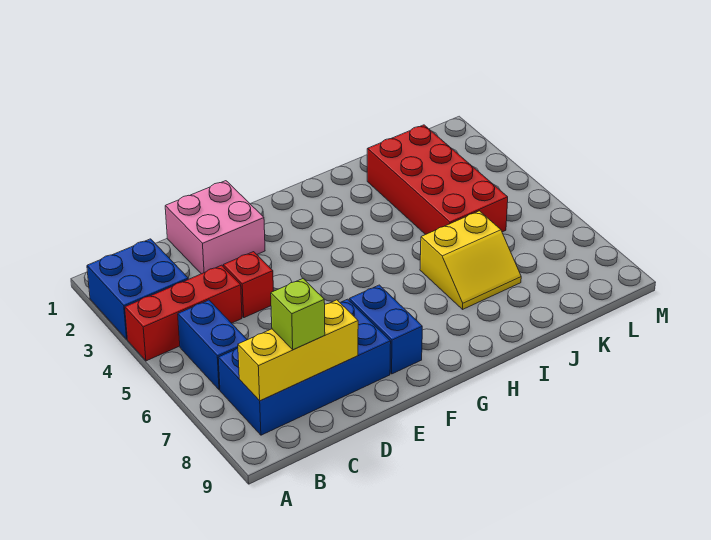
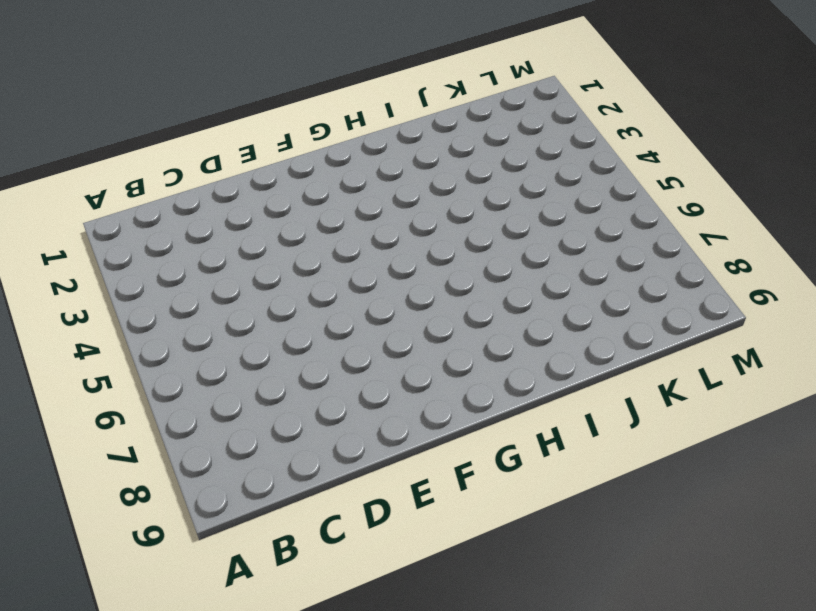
none -> blue brick A2:B3 level 1
none -> red brick A4:C4 level 1

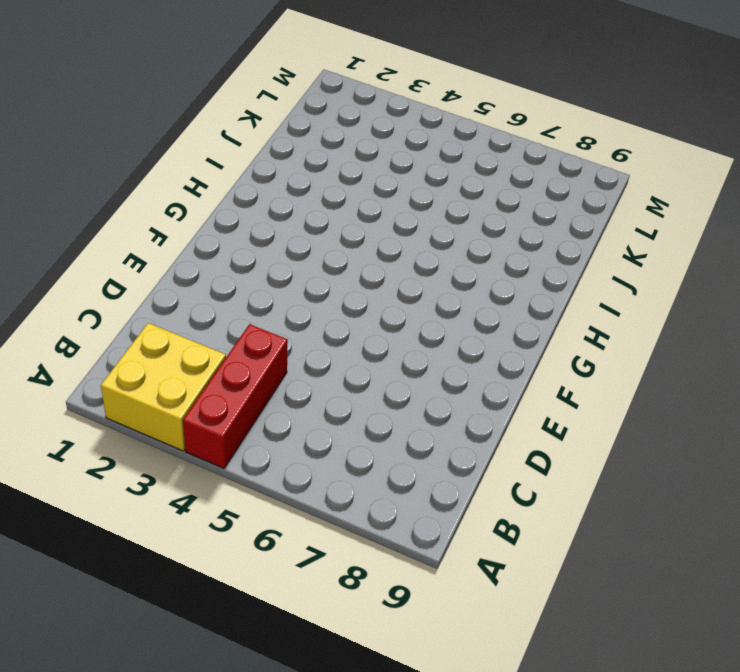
yellow brick A2:B3 level 1 -> blue brick A2:B3 level 1
none -> blue brick B5:B6 level 1
none -> blue brick B7:E8 level 1

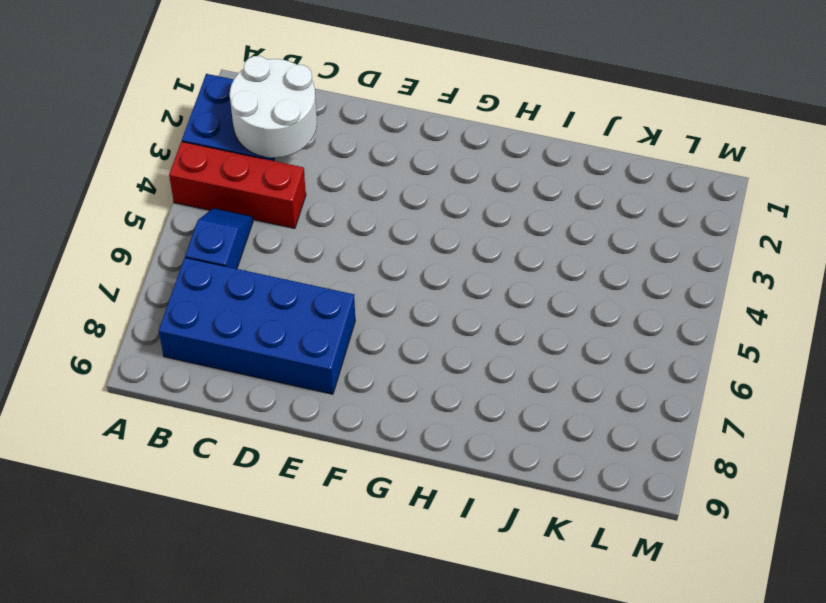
white round brick B2:C3 level 2 -> none
blue slope B5:B6 level 1 top 6 -> blue brick B5:B6 level 1
none -> pink brick D1:E2 level 1
none -> red brick D4 level 1

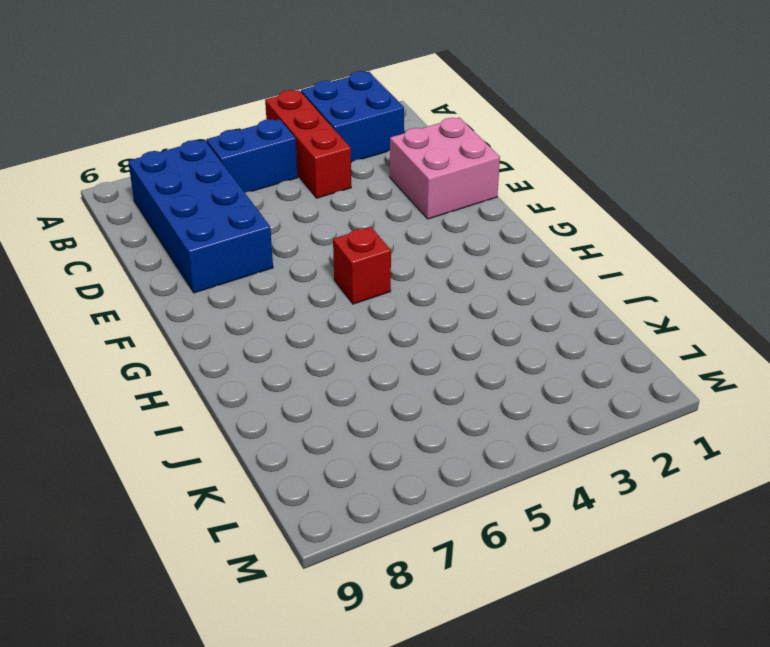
red brick G5 level 1 -> red brick D4 level 1
none -> blue brick F7:F8 level 1
none -> yellow slope I6:J7 level 1 top 6

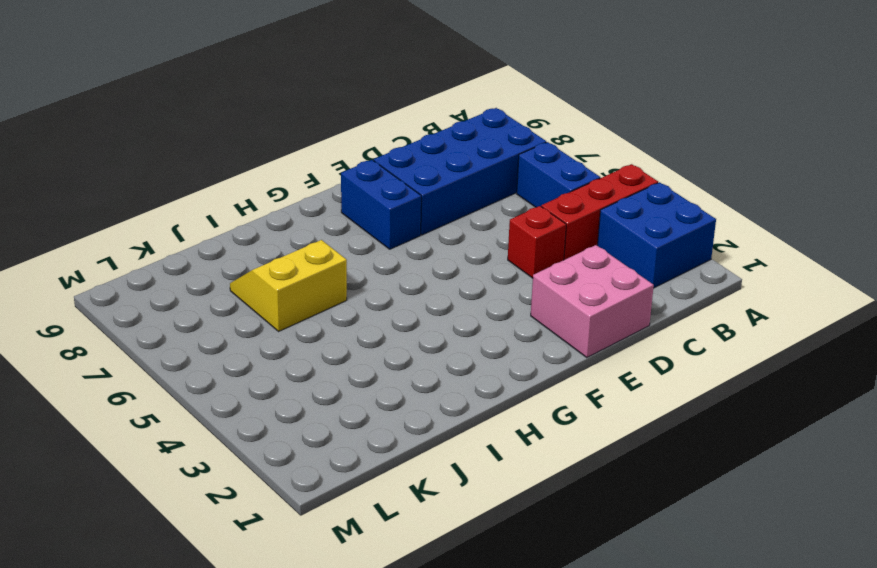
none -> red brick J2:K5 level 1
none -> yellow brick B8:D8 level 2

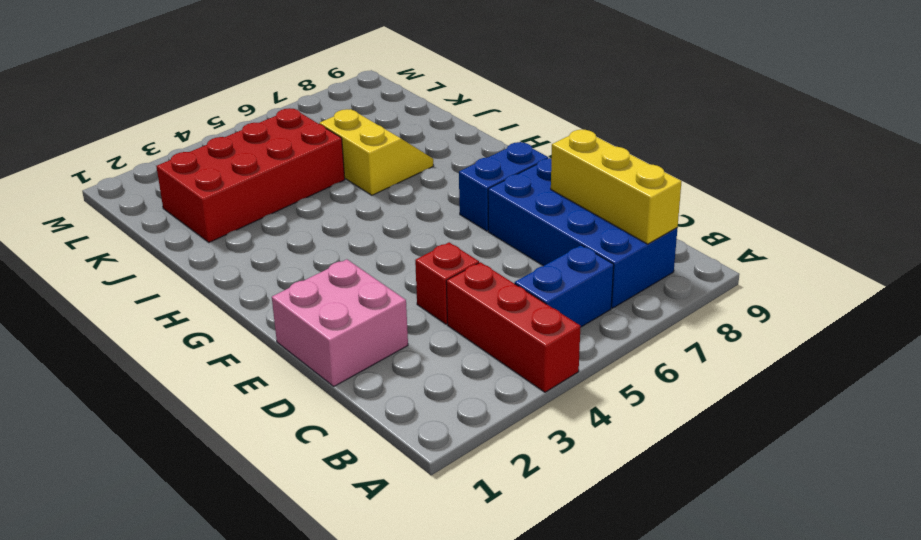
none -> blue brick A2:B3 level 1
none -> lime brick C8 level 3

